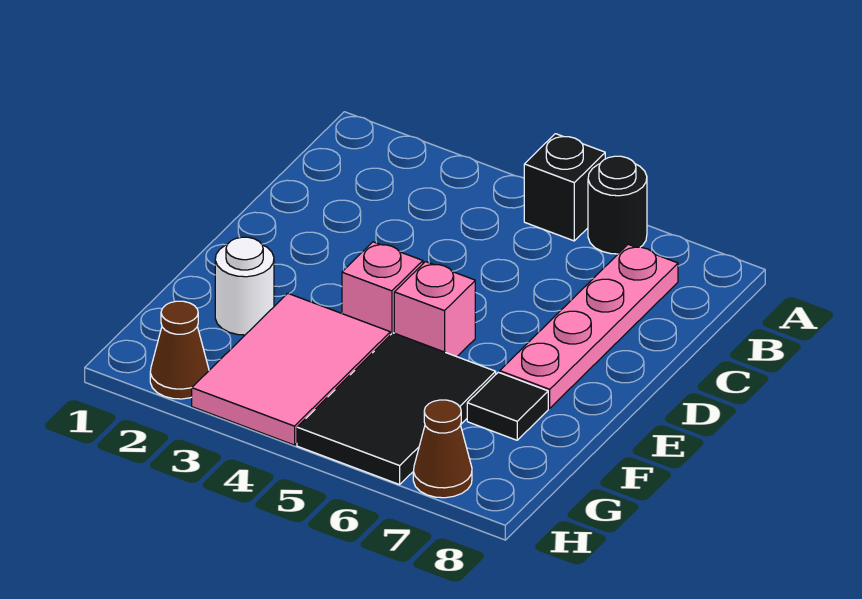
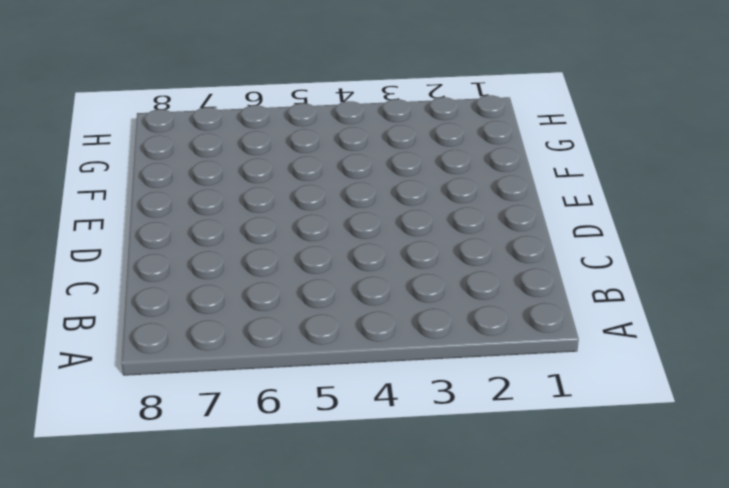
none -> black brick A5 level 1
none -> black round brick A6 level 1

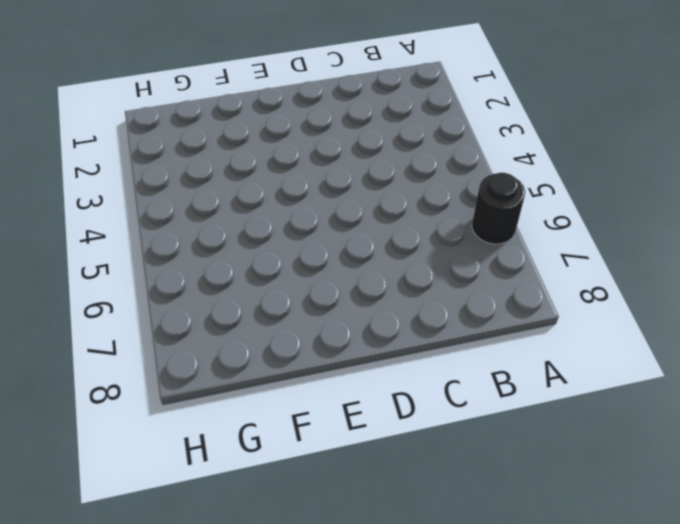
none -> black brick A5 level 1
none -> pink plate B7:E7 level 1

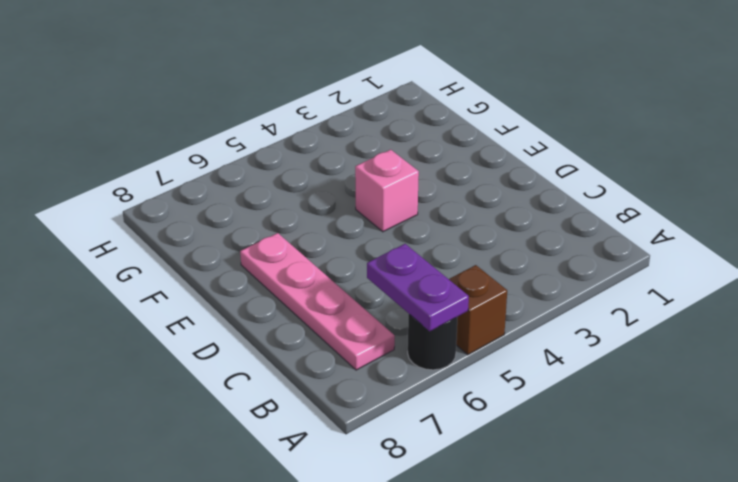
brown brick A5 level 1 -> black brick A5 level 1
purple plate A6:B6 level 2 -> none
none -> pink brick E5 level 1
none -> white round brick F2 level 1

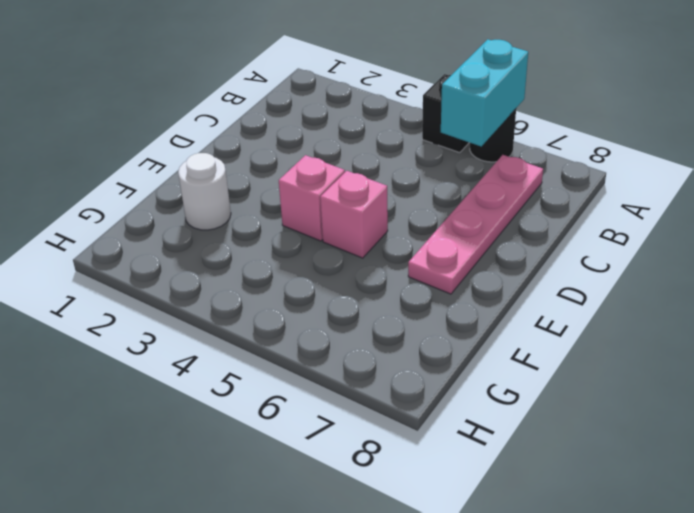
cyan brick A6:B6 level 2 -> none
none -> pink tile F3:H4 level 1
none -> black tile F5:H6 level 1

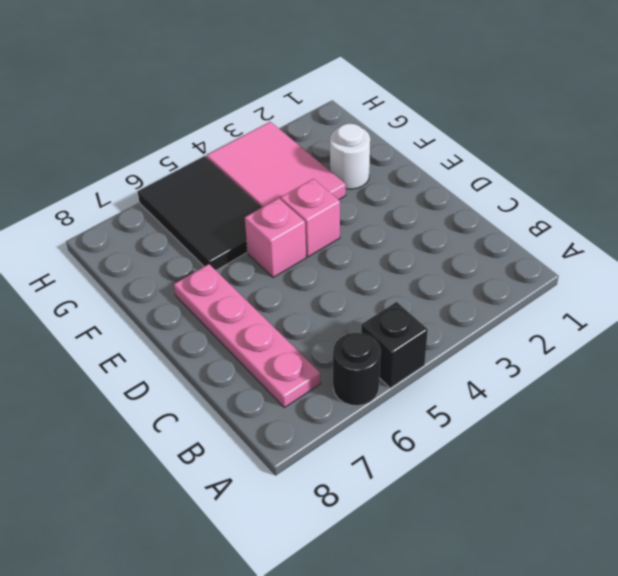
none -> black tile F7 level 1
none -> brown cone H2 level 1

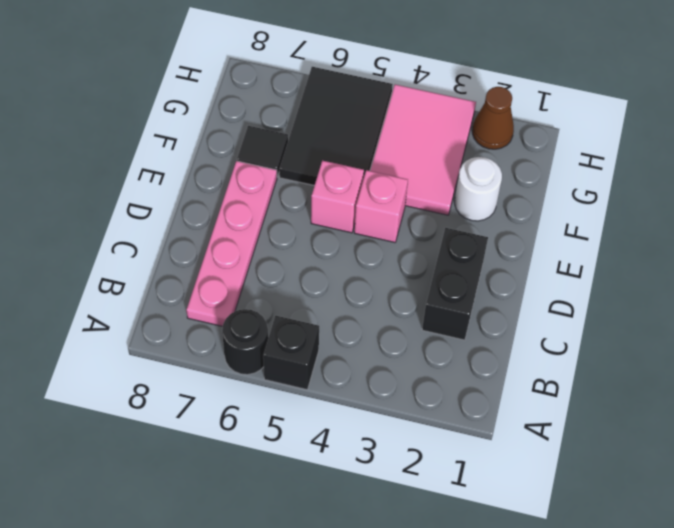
black brick C2:D2 level 1 -> none
none -> brown cone H7 level 1

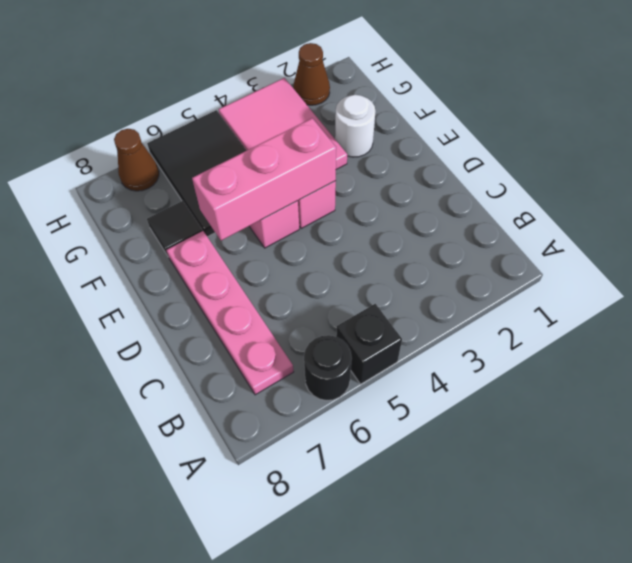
pink brick E4:E6 level 2 -> none

